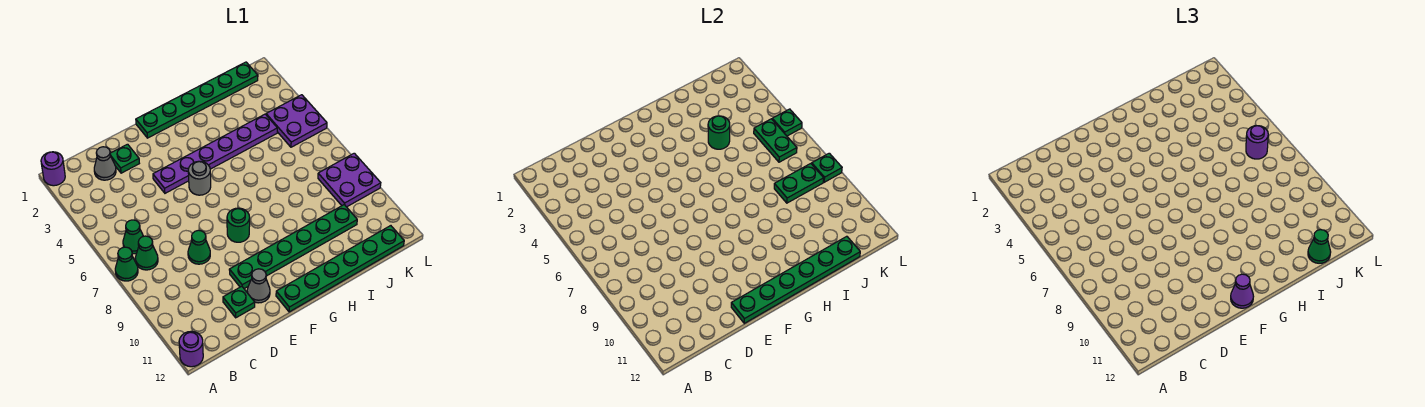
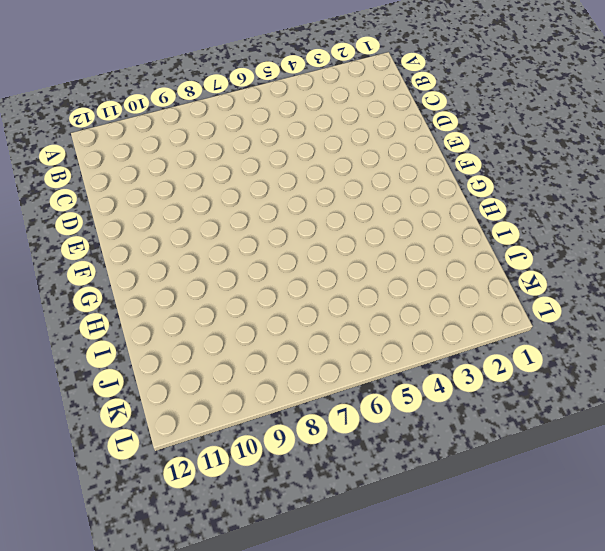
none -> purple round brick A1 level 1
none -> green cone A7 level 1
none -> purple round brick A12 level 1

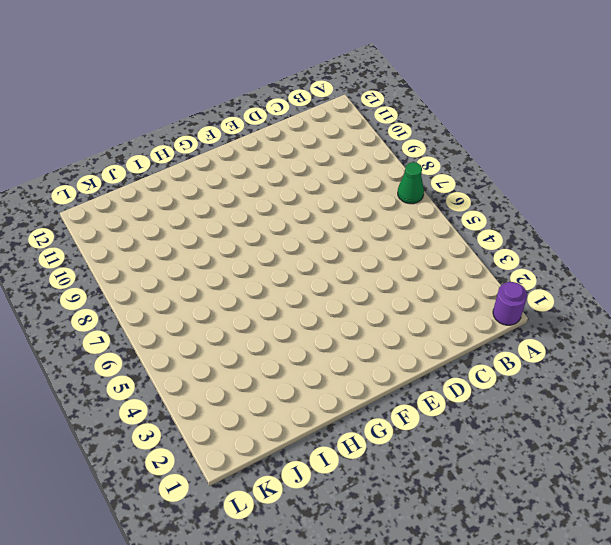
none -> purple round brick A12 level 1
none -> green cone B6 level 1
none -> green cone B7 level 1

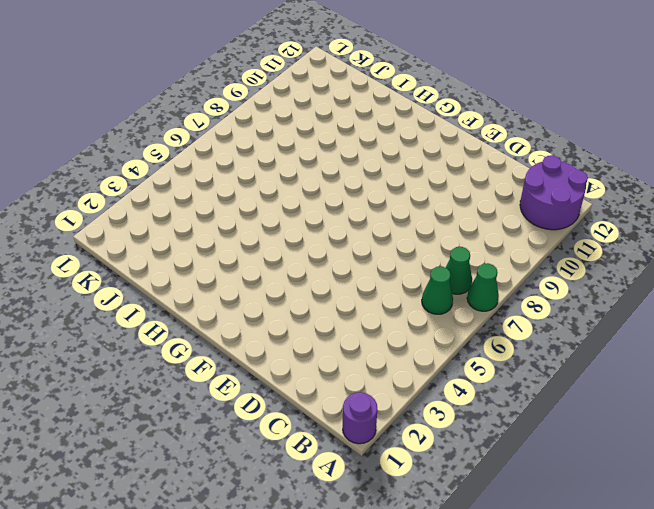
purple round brick A11:B12 level 1 -> purple round brick A12 level 1
none -> grey cone C2 level 1
none -> green plate D2 level 1
none -> green cone D8 level 1

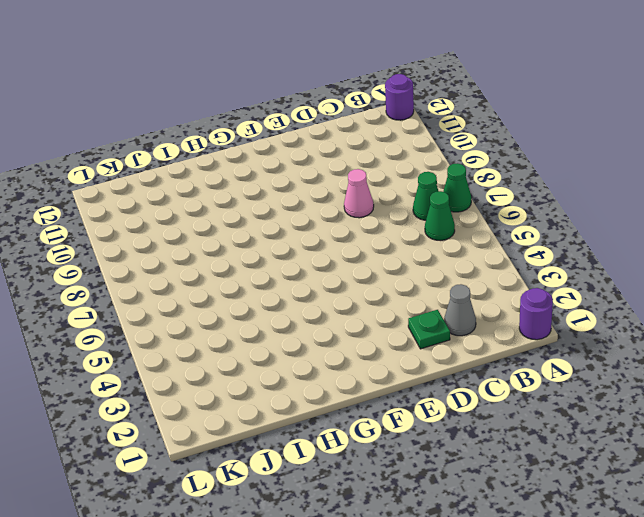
pink cone D8 level 1 -> green cone D8 level 1
none -> green plate D11 level 1
none -> purple plate E4:J4 level 1
none -> green plate E10:J10 level 1

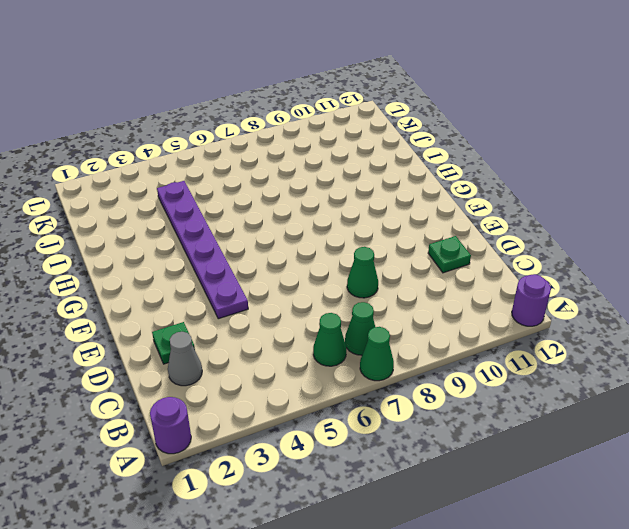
none -> green plate E10:J10 level 1
none -> grey cone E11 level 1
none -> green plate F1:K1 level 1

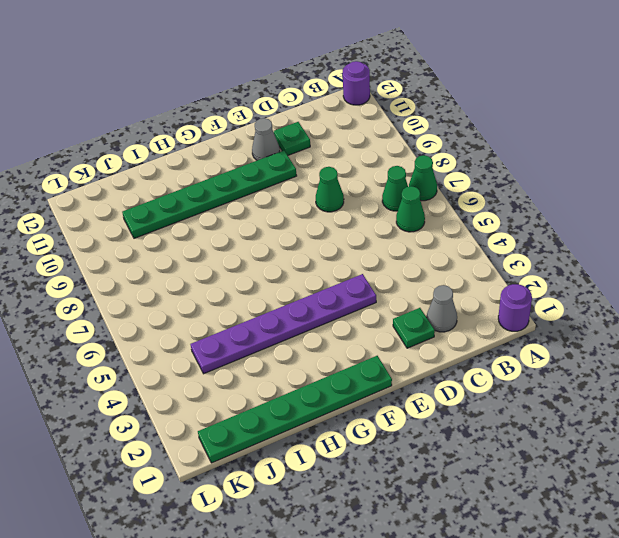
none -> grey round brick F5 level 1
none -> green round brick F8 level 1
none -> green plate F12:K12 level 1

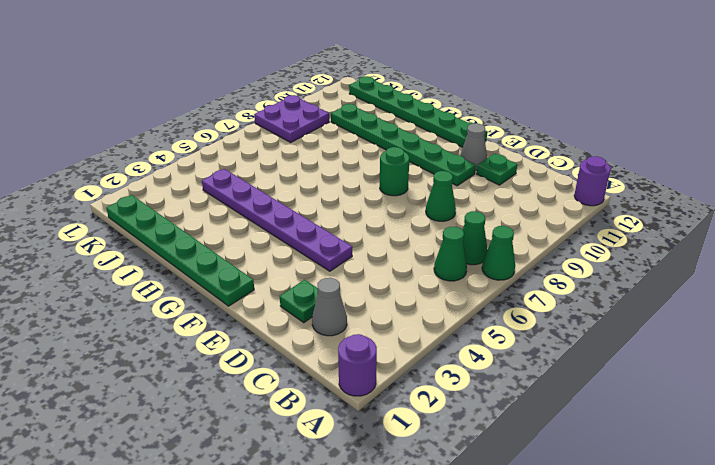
none -> grey round brick F5 level 1
none -> purple plate K4:L5 level 1
none -> green plate E12:J12 level 2

